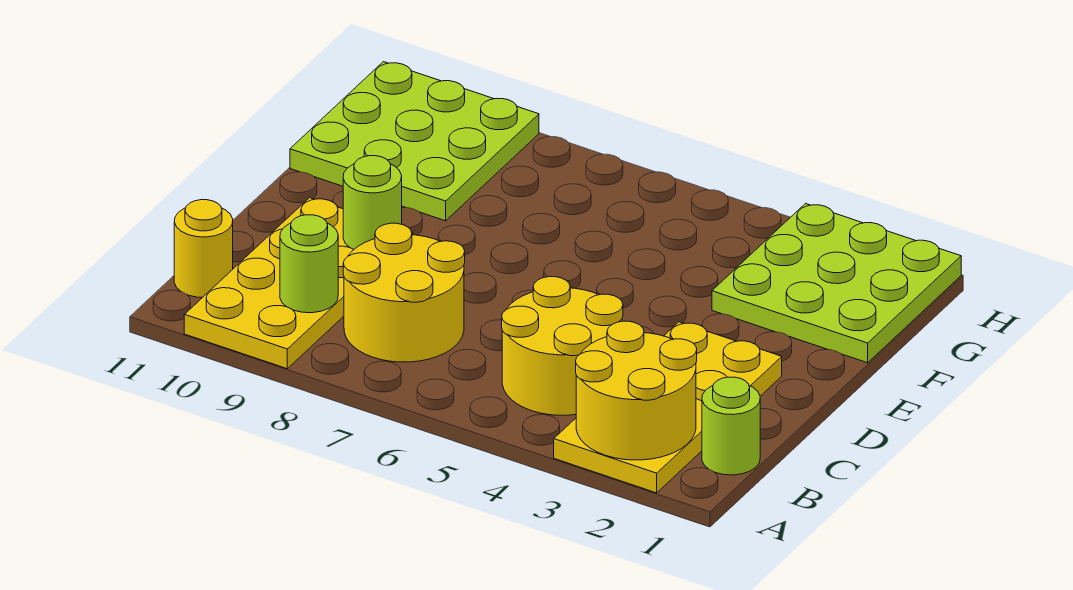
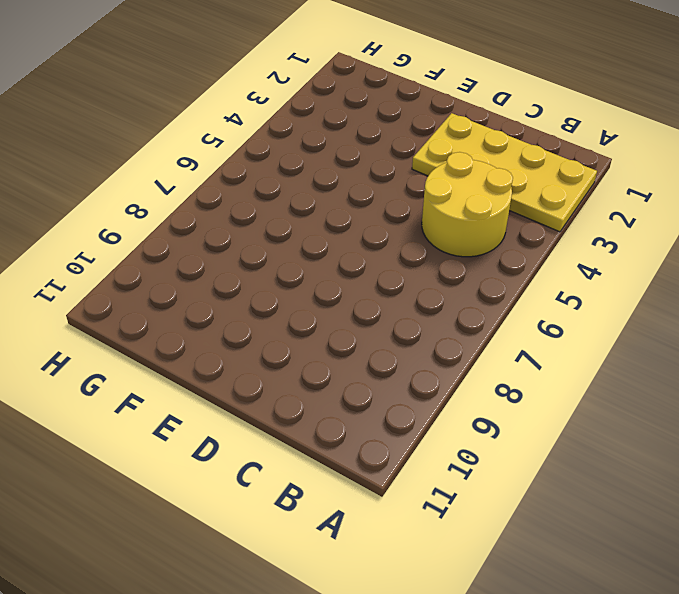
none -> yellow plate A9:D10 level 1
none -> lime round brick B1 level 1

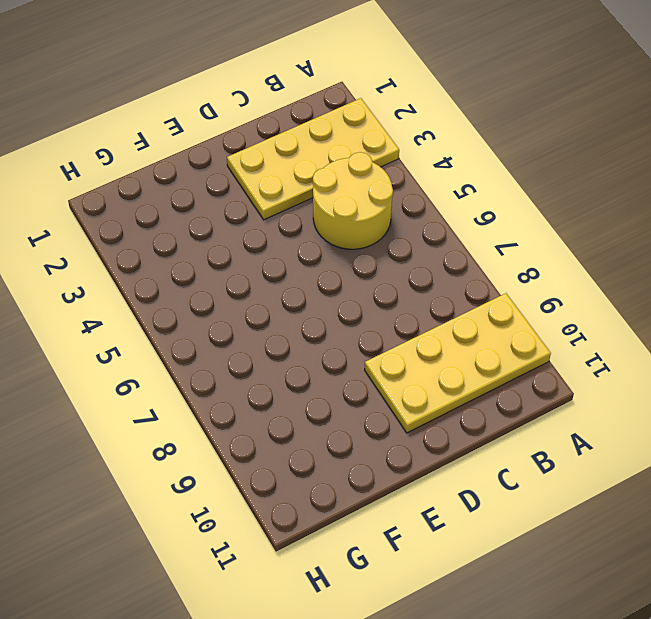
none -> lime round brick B1 level 1
none -> yellow round brick B7:C8 level 1

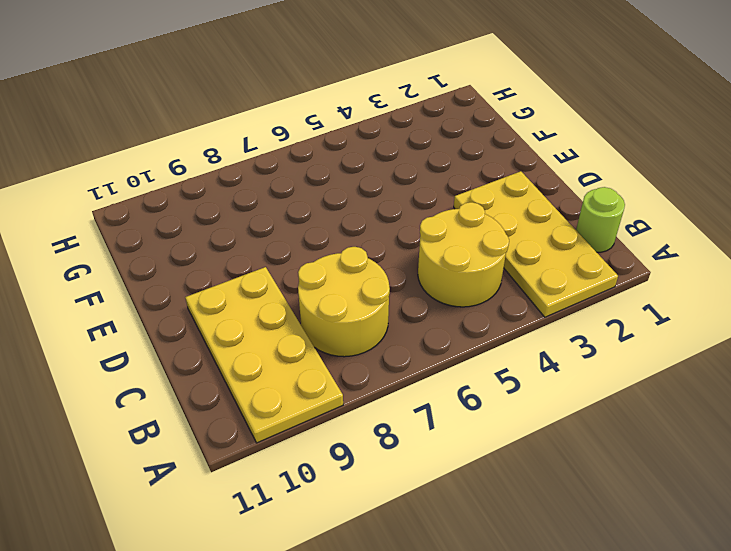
none -> yellow round brick B11 level 1
none -> lime plate F1:H3 level 1

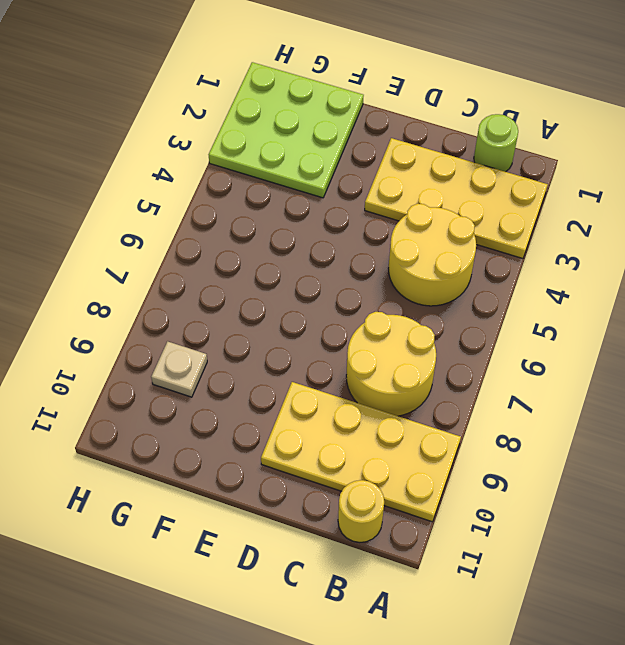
tan plate G9 level 1 -> lime plate F9:H11 level 1
none -> yellow round brick A2:B3 level 2
none -> lime round brick B9 level 2

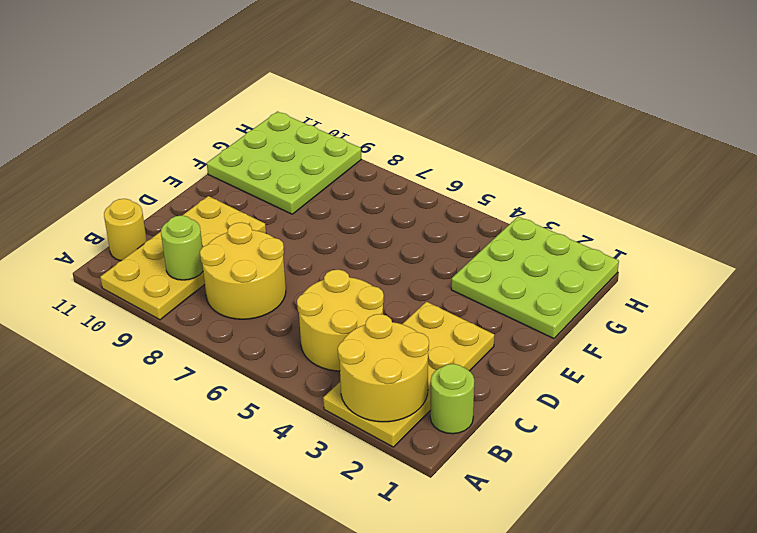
none -> lime round brick D9 level 2

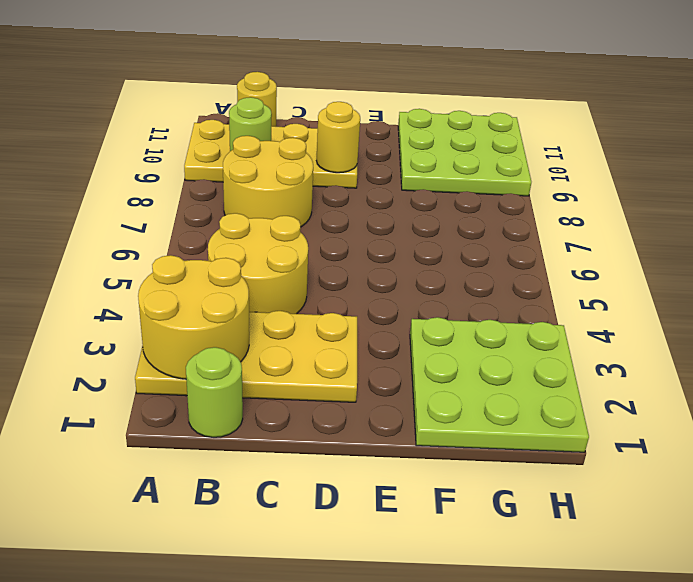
yellow round brick D9 level 2 -> lime round brick D9 level 2

